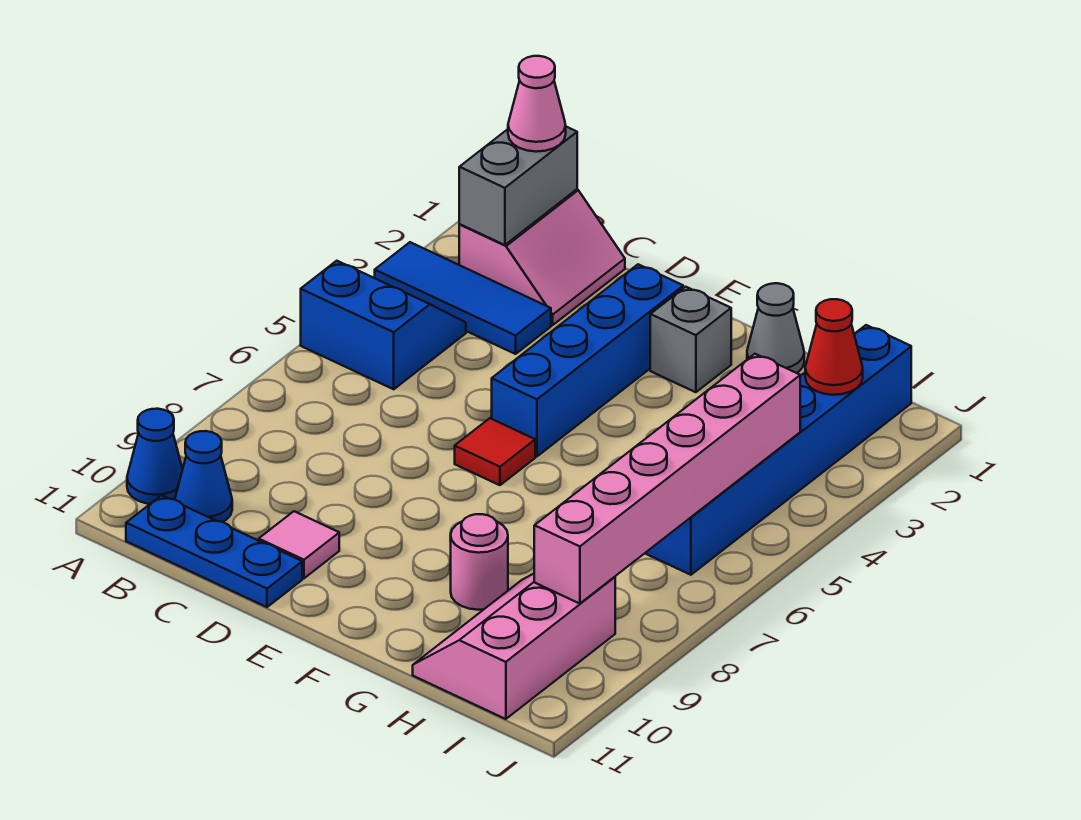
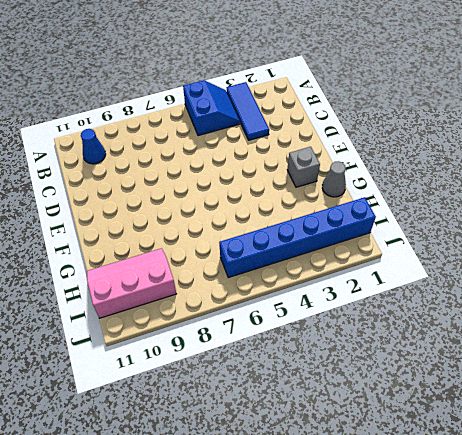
none -> blue cone A10 level 1
none -> pink slope B1:C2 level 1 top B
none -> blue plate B11:D11 level 1

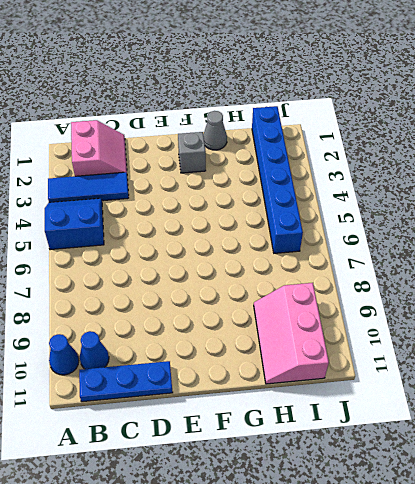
none -> pink tile D10 level 1
none -> blue brick E2:E5 level 1
none -> red tile E6 level 1

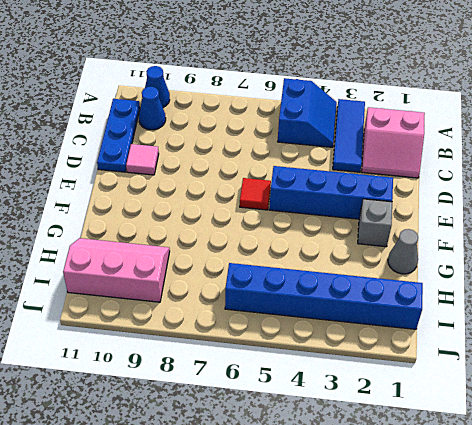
none -> pink round brick G9 level 1
none -> grey brick B1:B2 level 2
none -> red cone I2 level 2

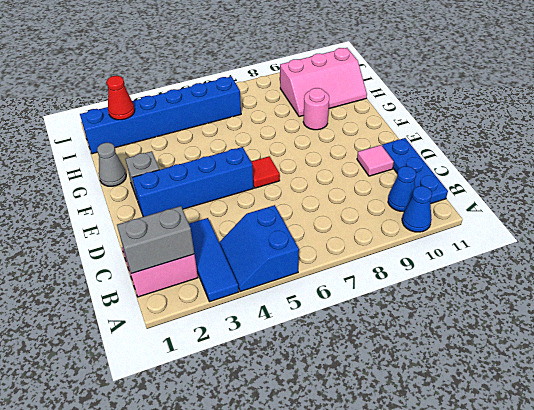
none -> pink brick I4:I9 level 2
none -> pink cone B1 level 3

